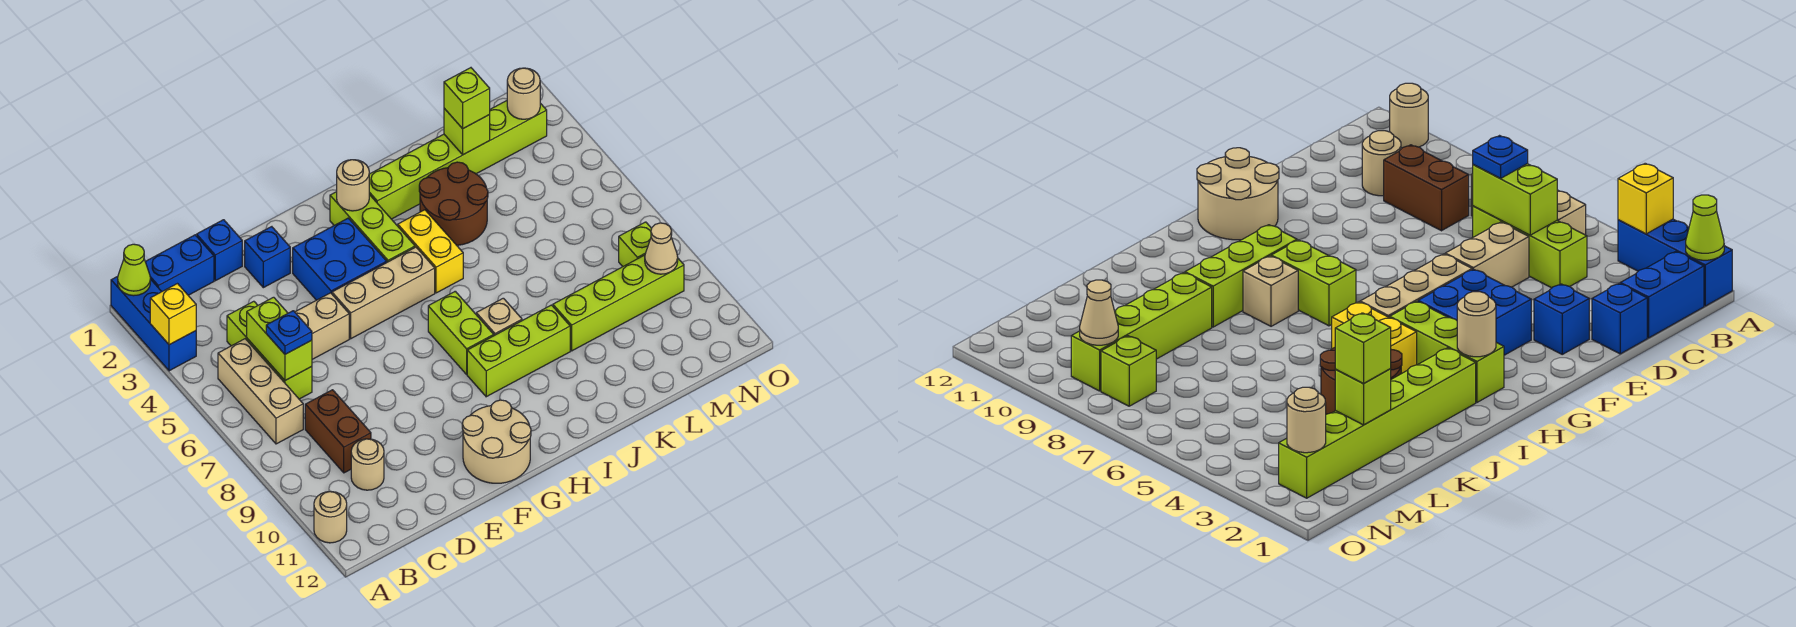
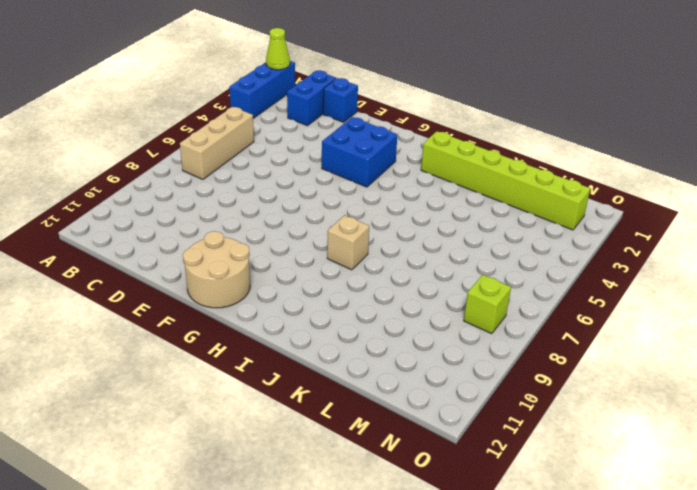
blue brick C1:C2 level 1 -> blue brick B1:C1 level 1
none -> tan round brick A11 level 1
none -> lime brick C4:C6 level 1
none -> brown brick C8:C9 level 1
none -> tan round brick C10 level 1

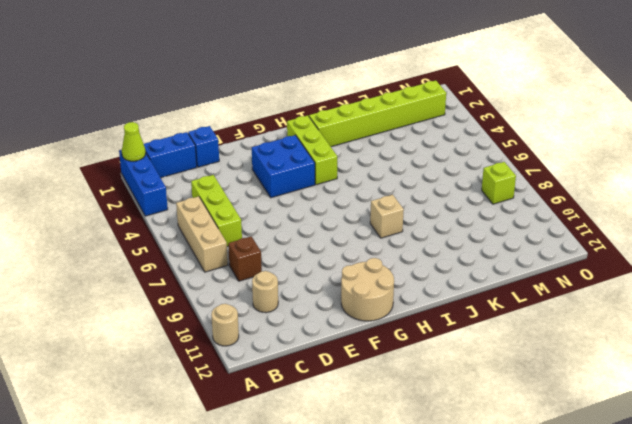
brown brick C8 level 1 -> brown brick C8:C9 level 1
none -> tan brick D5:E5 level 1
none -> blue brick E2 level 1
none -> tan brick F5:H5 level 1
none -> lime brick H7:H8 level 1

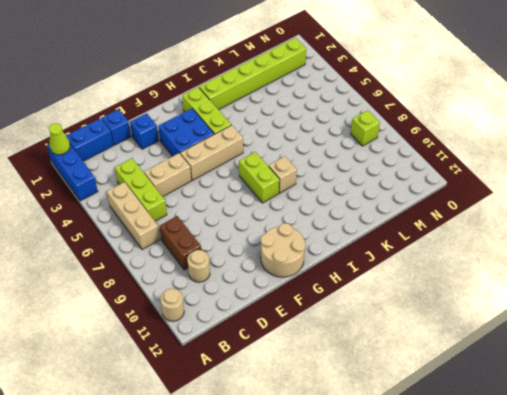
none -> lime brick H9:J9 level 1
none -> yellow brick I4:I5 level 1
none -> brown round brick J3:K4 level 1
none -> lime brick K9:N9 level 1

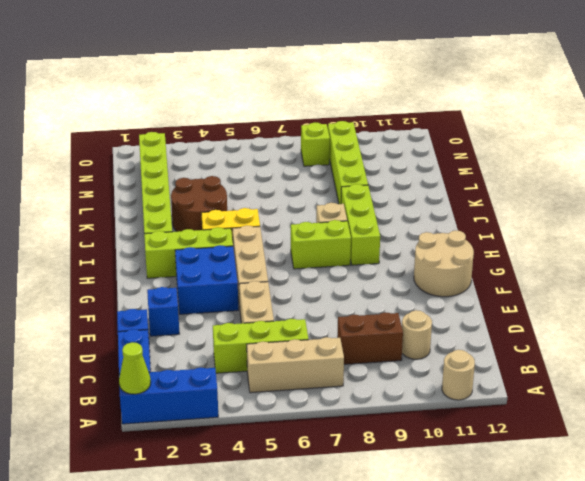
none -> yellow brick A3 level 2
none -> lime brick C5:C6 level 2
none -> tan round brick H2 level 2
none -> lime brick L2 level 2

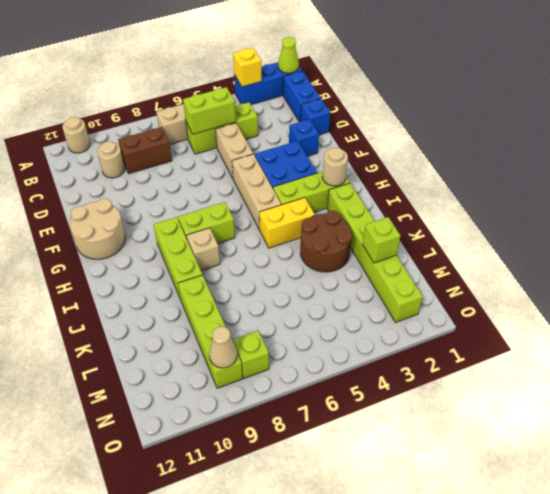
none -> tan round brick N2 level 2
none -> blue plate C6 level 3
none -> lime brick L2 level 3

